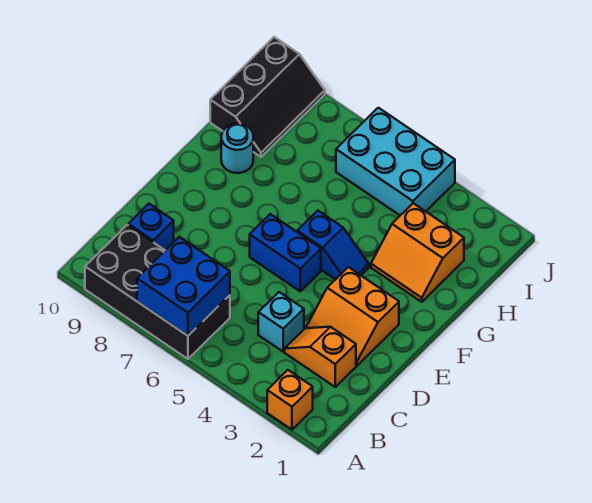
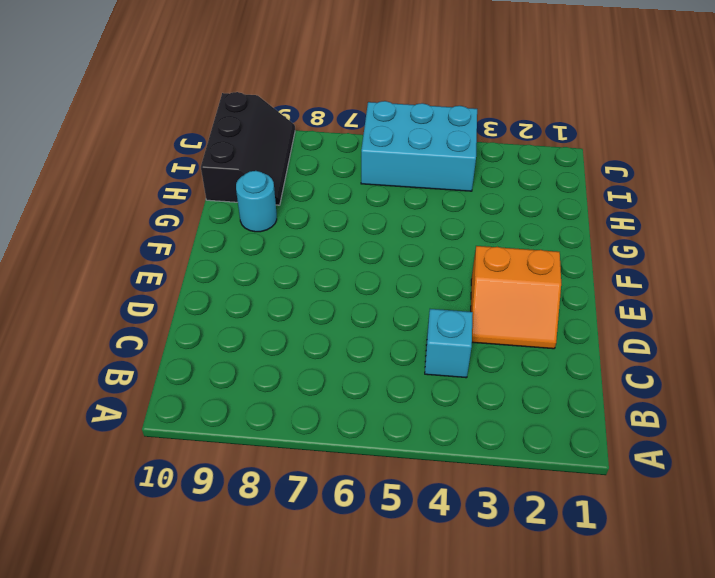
none -> orange brick A2 level 1
none -> black brick A6:B9 level 1
none -> orange slope C2:C3 level 1 top 2

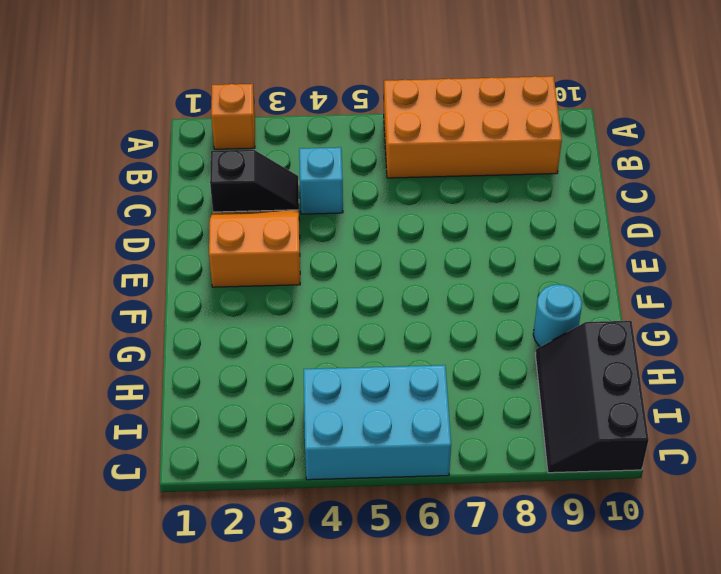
orange brick A6:B9 level 1 -> black brick A6:B9 level 1
black slope C2:C3 level 1 top 2 -> orange slope C2:C3 level 1 top 2
none -> blue brick C9 level 1
none -> blue brick E5:E6 level 1
none -> blue slope F4:F5 level 1 top 5

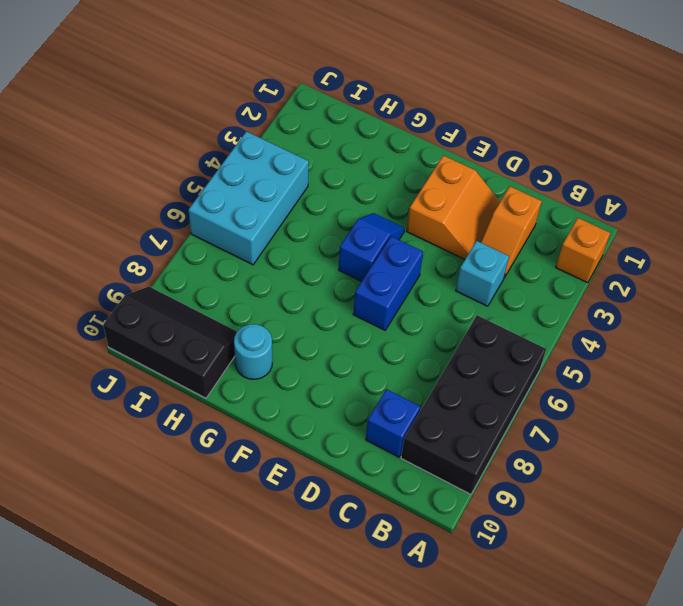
none -> orange slope G2:H3 level 1 top H
none -> blue brick A6:B7 level 2

